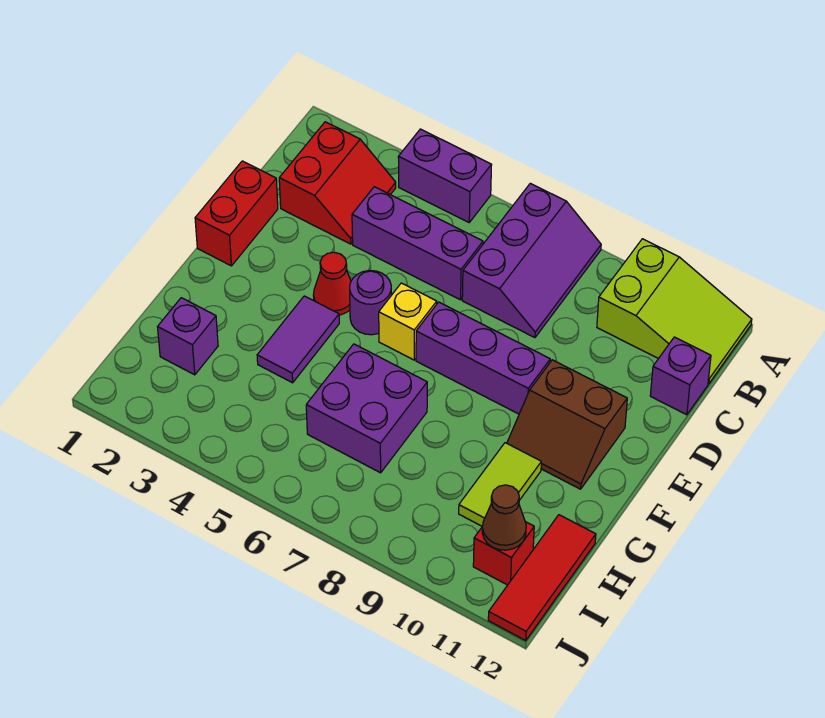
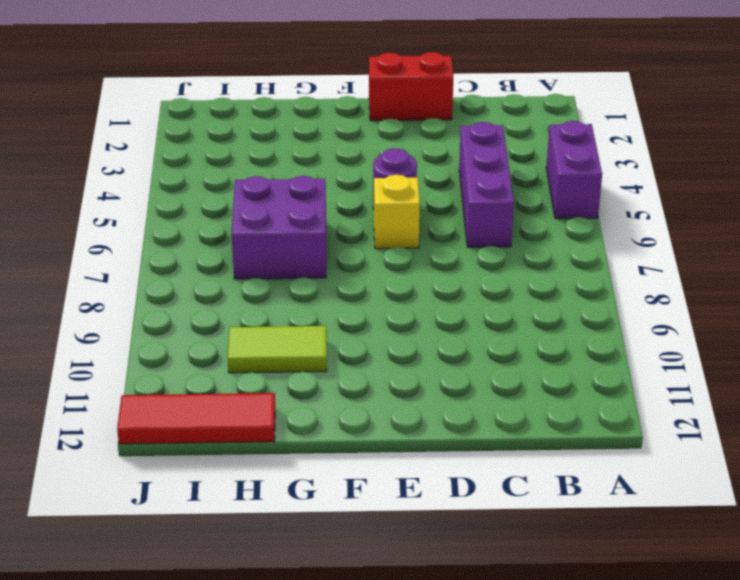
none -> purple slope A7:C8 level 1 top 7
none -> lime slope A10:B12 level 1 top 10
none -> red slope B2:C3 level 1 top 2

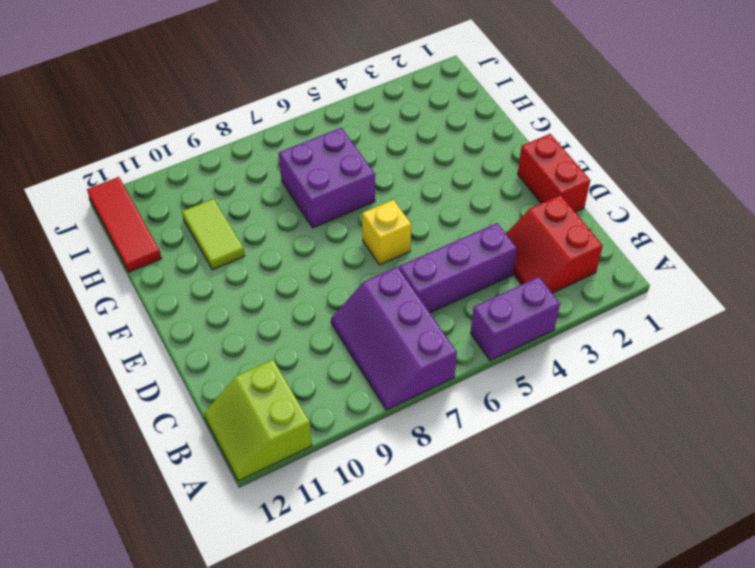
lime slope A11:B12 level 1 top 11 -> lime slope A10:B12 level 1 top 10
none -> purple brick C12 level 1
none -> red cone E4 level 1
none -> purple round brick E5 level 1

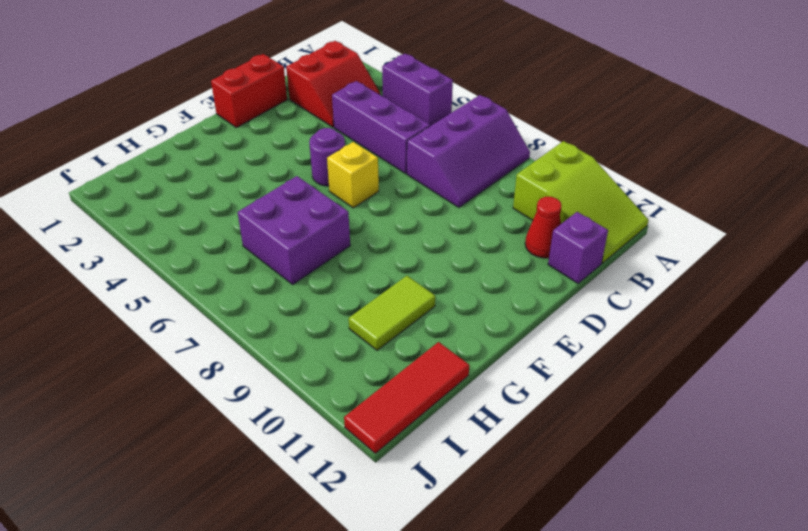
red cone C11 level 1 -> red cone E4 level 1
none -> purple brick E7:E9 level 1
none -> brown slope E10:F11 level 1 top E
none -> purple tile F4:G4 level 1

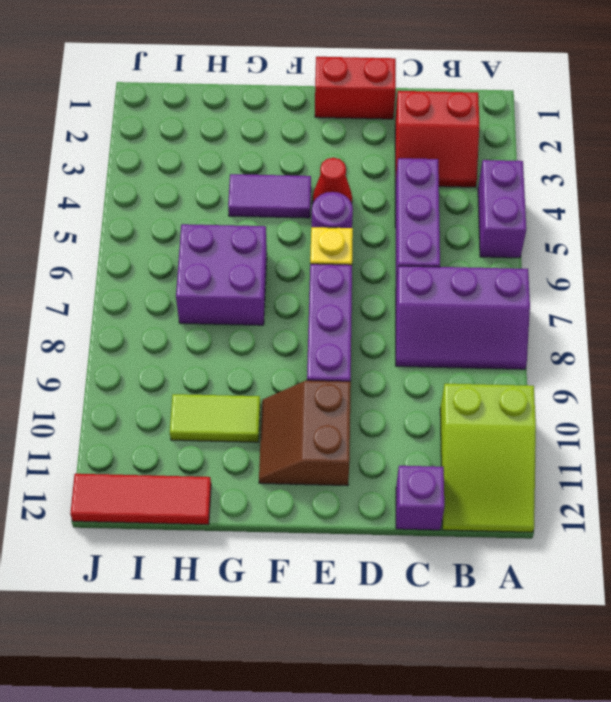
none -> purple brick H2 level 1
none -> red brick I11 level 1
none -> brown cone I11 level 2

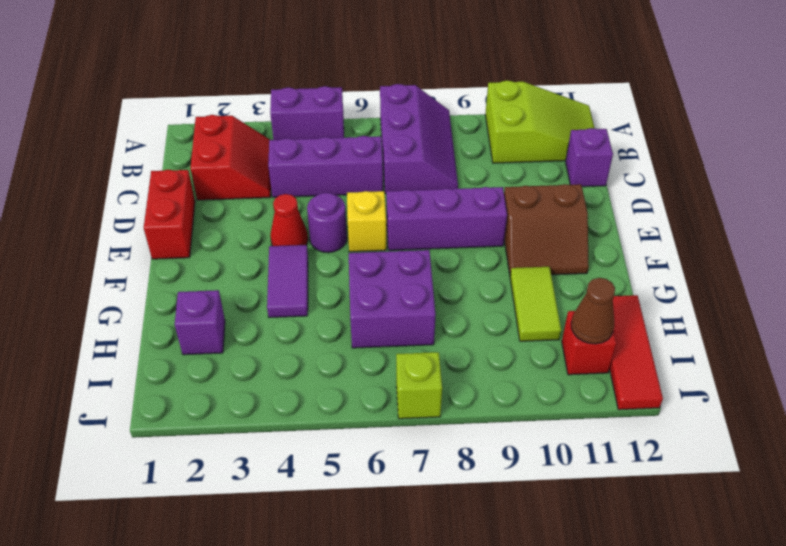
lime brick J7 level 1 -> none

